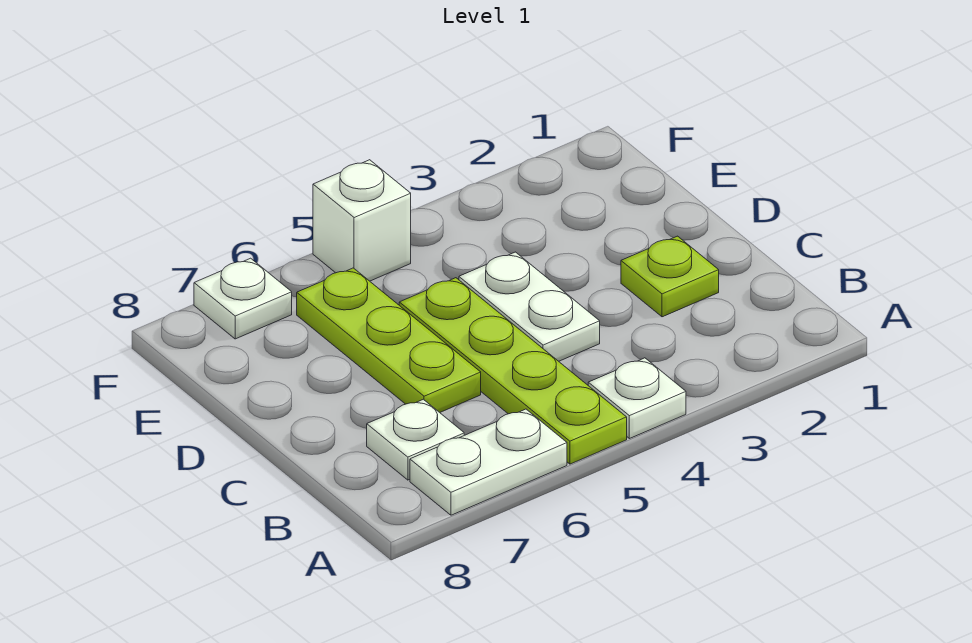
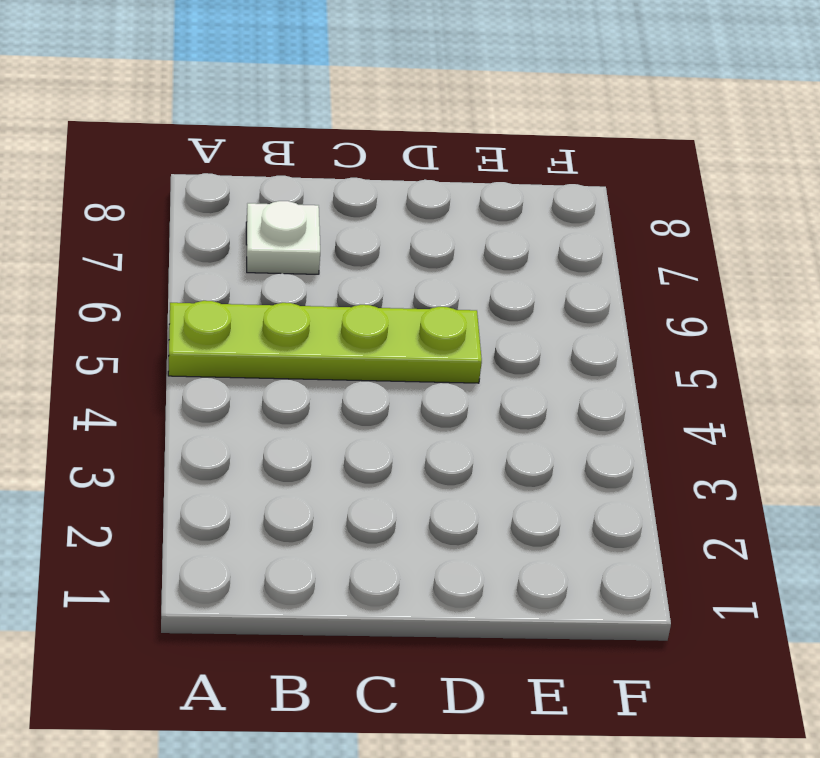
none -> white plate A4 level 1
none -> white plate A6:A7 level 1

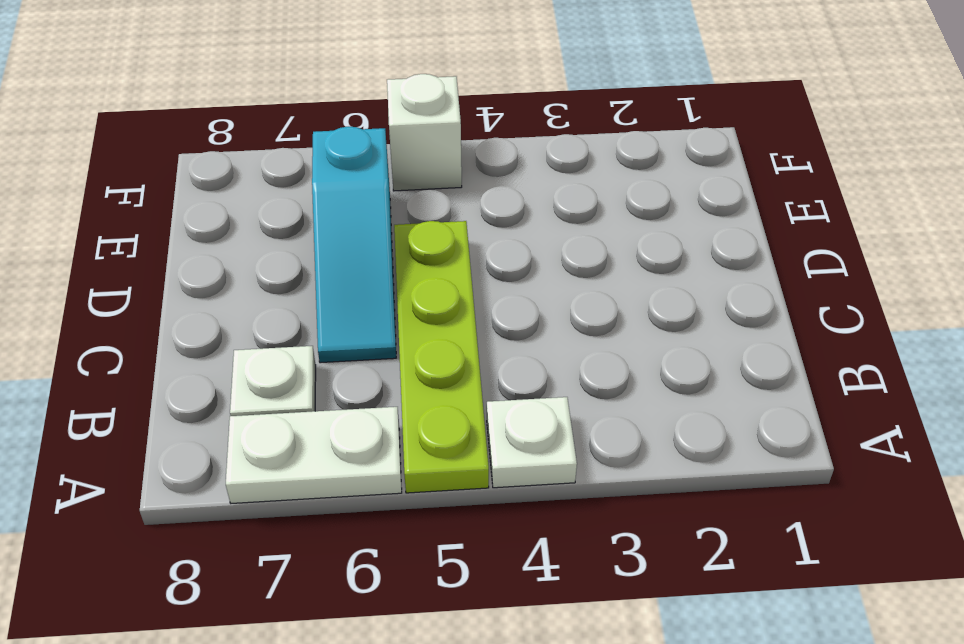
cyan slope C6:E6 level 1 top E -> lime plate C6:E6 level 1
none -> lime plate C2 level 1
none -> white plate C4:D4 level 1

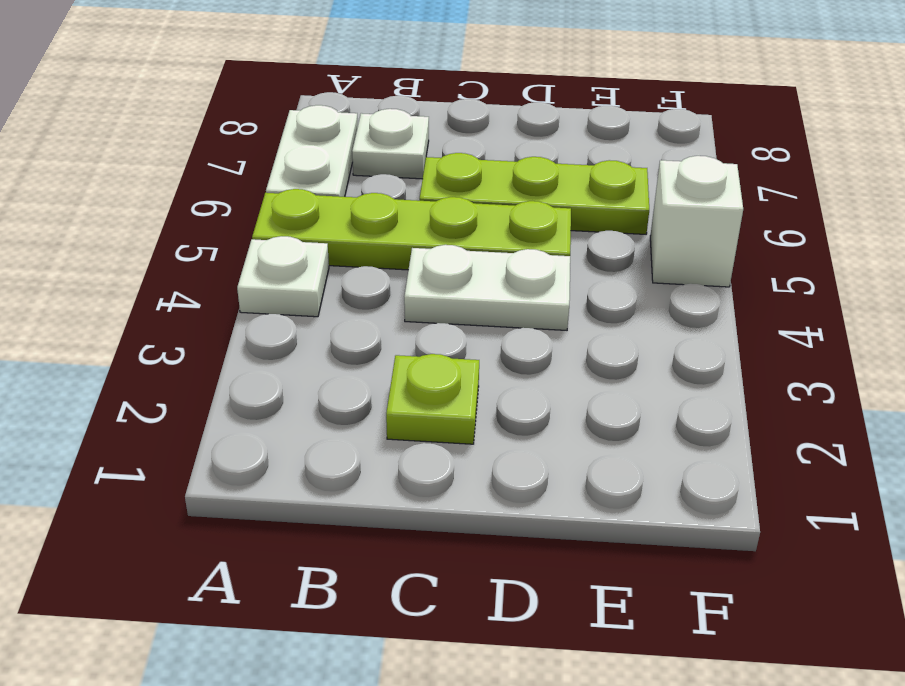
none -> white plate F7 level 1

